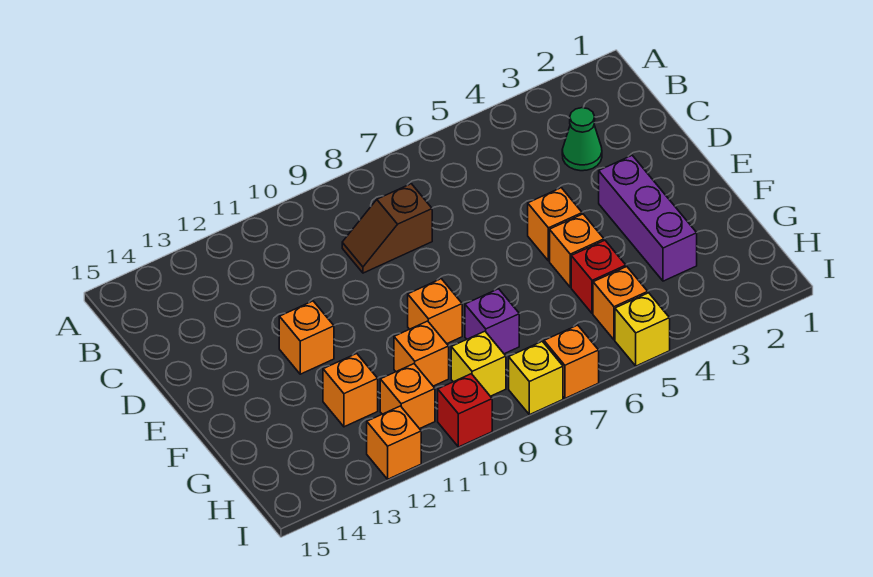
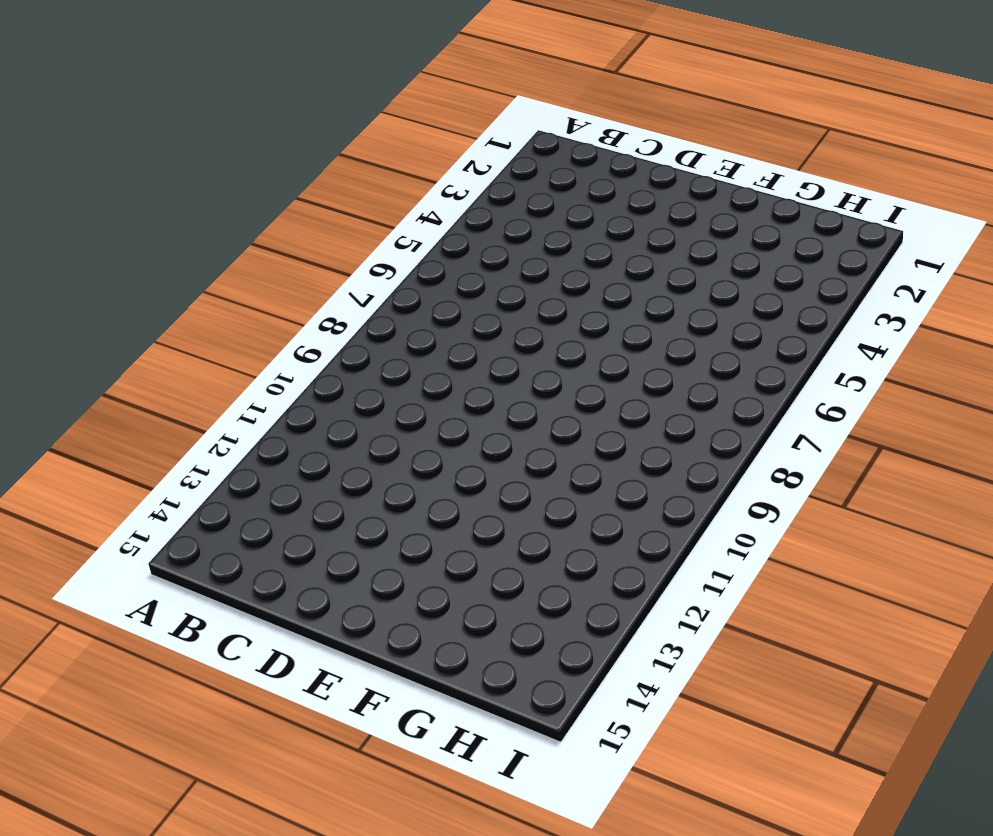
none -> green cone C3 level 1
none -> brown slope C8:C9 level 1 top 8
none -> purple brick E3:G3 level 1

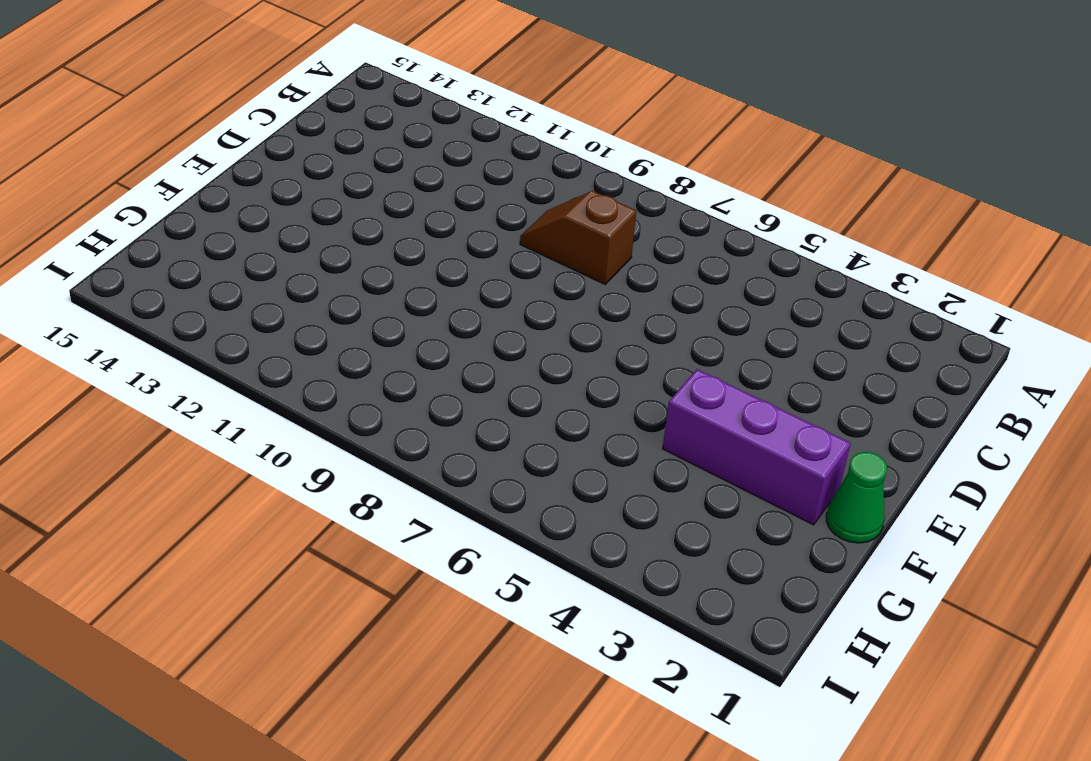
green cone F1 level 1 -> green cone C3 level 1
purple brick F2:F4 level 1 -> purple brick E3:G3 level 1
none -> orange brick E5 level 1
none -> orange brick E12 level 1
none -> orange brick F5 level 1

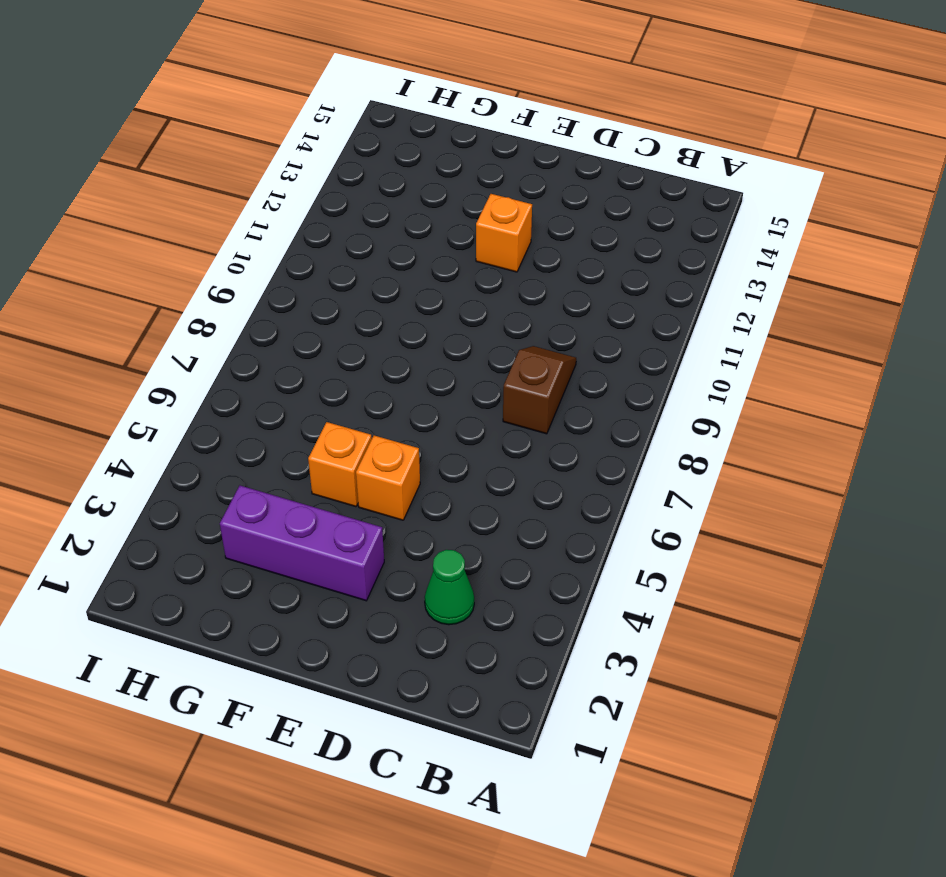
none -> orange brick F9 level 1
none -> red brick G5 level 1
none -> purple brick G8 level 1

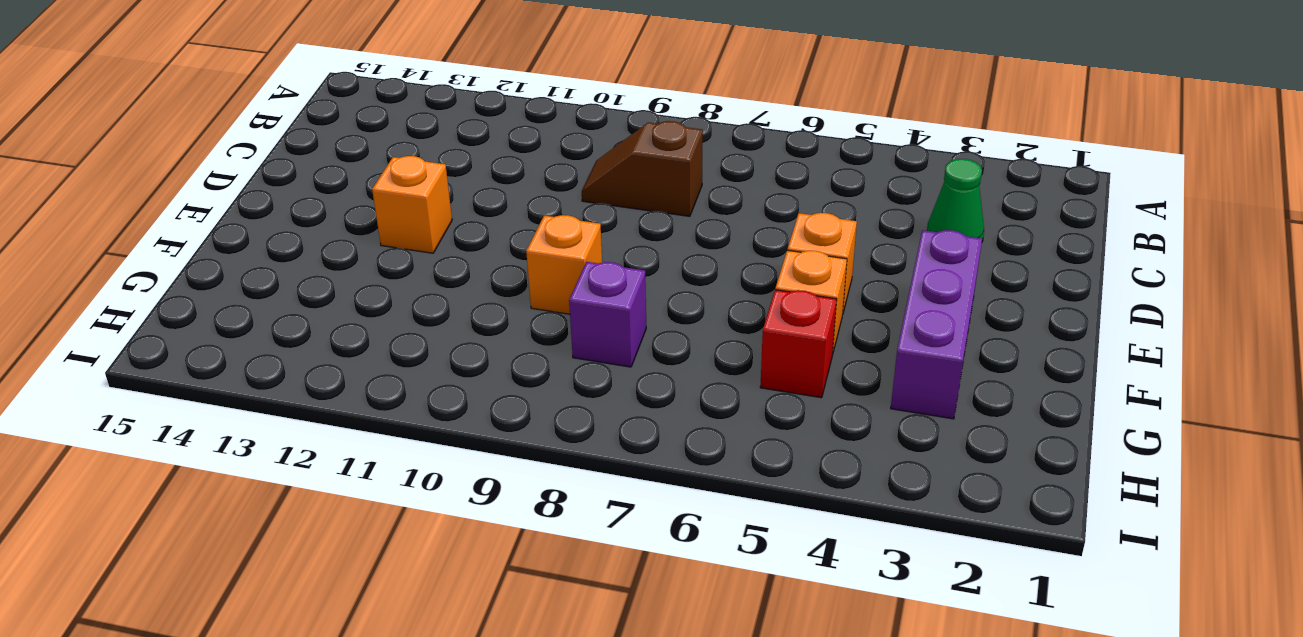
none -> orange brick G10 level 1
none -> orange brick G12 level 1
none -> orange brick H5 level 1

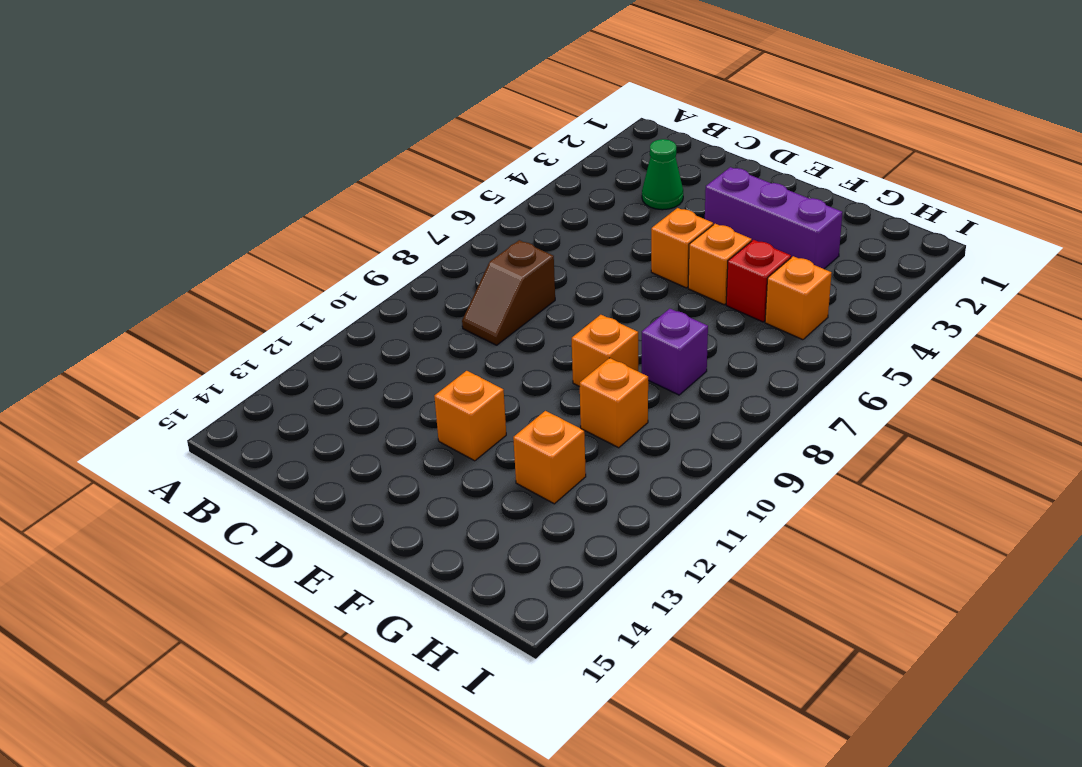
none -> yellow brick H9 level 1
none -> orange brick H11 level 1
none -> yellow brick I5 level 1

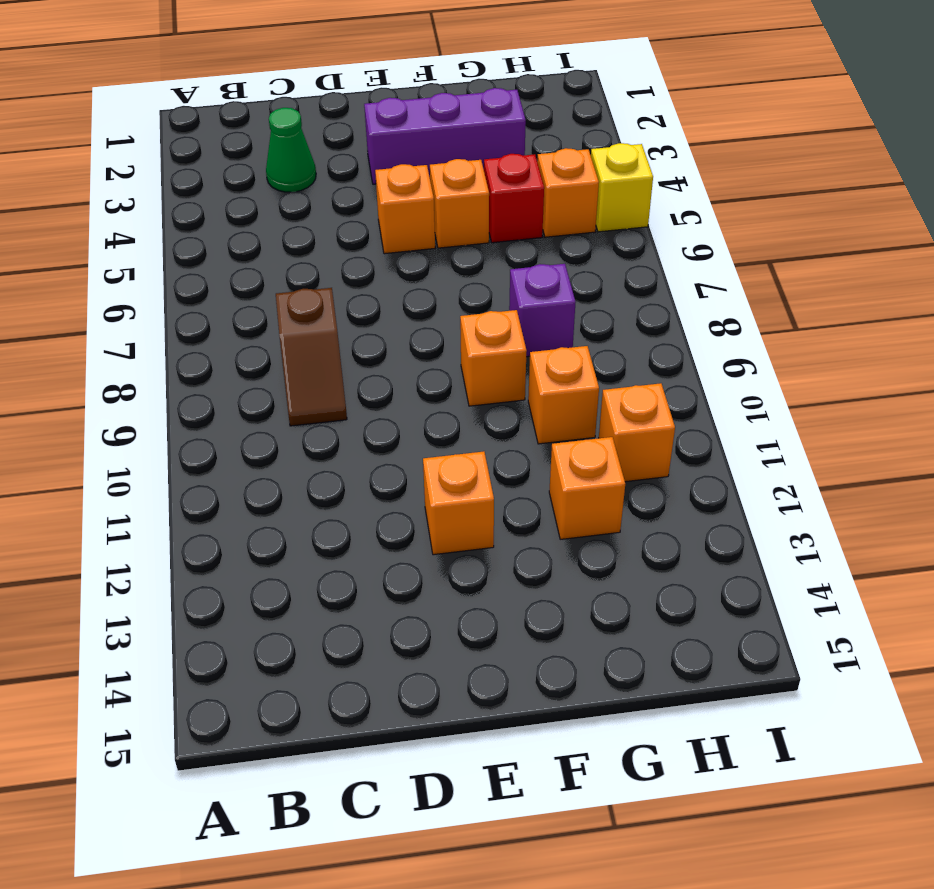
none -> yellow brick H9 level 1
none -> orange brick I7 level 1
none -> yellow brick I8 level 1

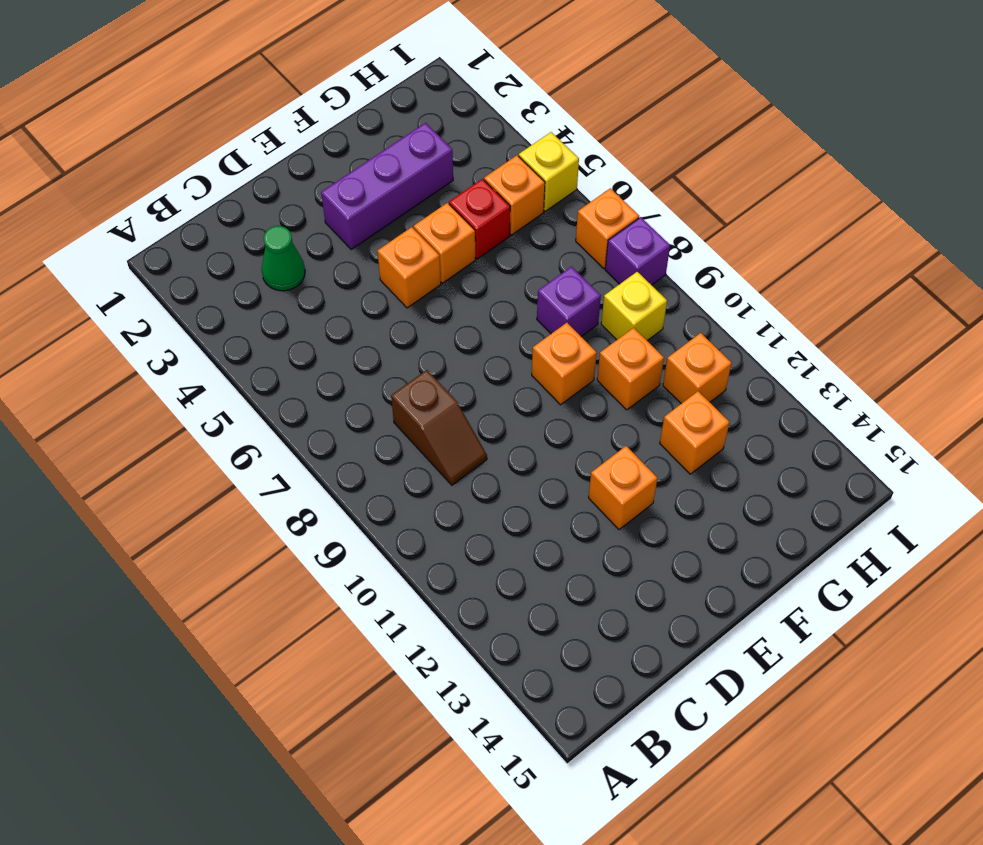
purple brick I8 level 1 -> yellow brick I8 level 1
none -> red brick I10 level 1
none -> orange brick I12 level 1

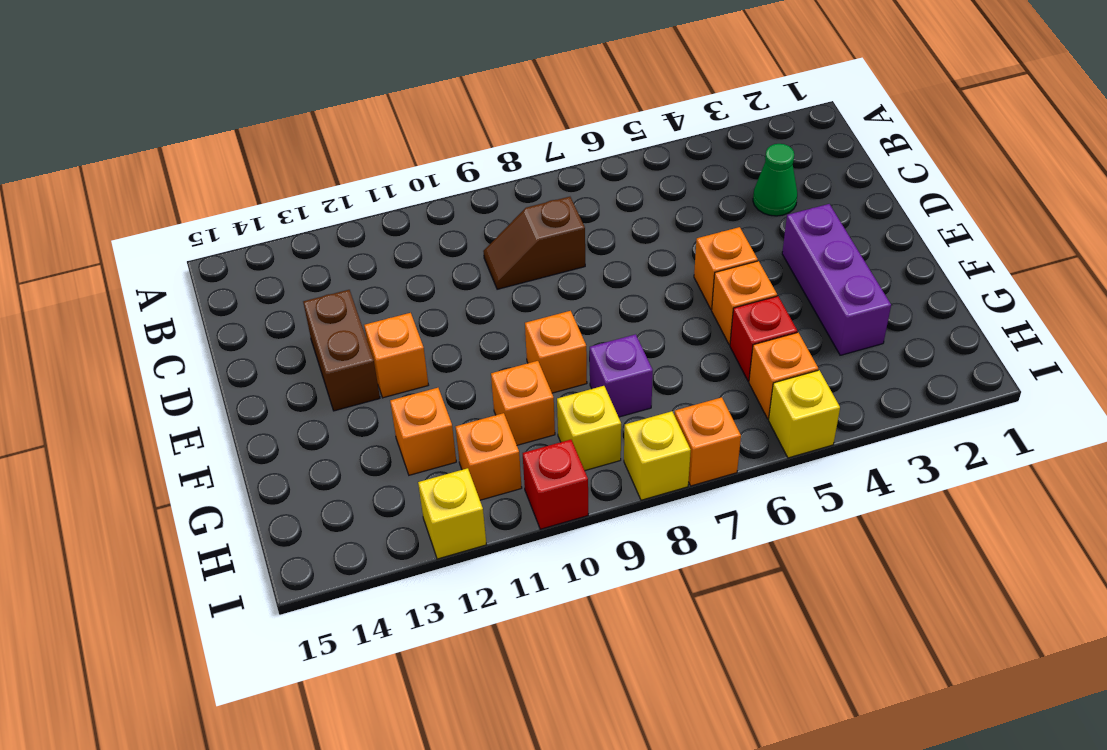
brown brick D13:E13 level 1 -> none
yellow brick I12 level 1 -> orange brick I12 level 1

